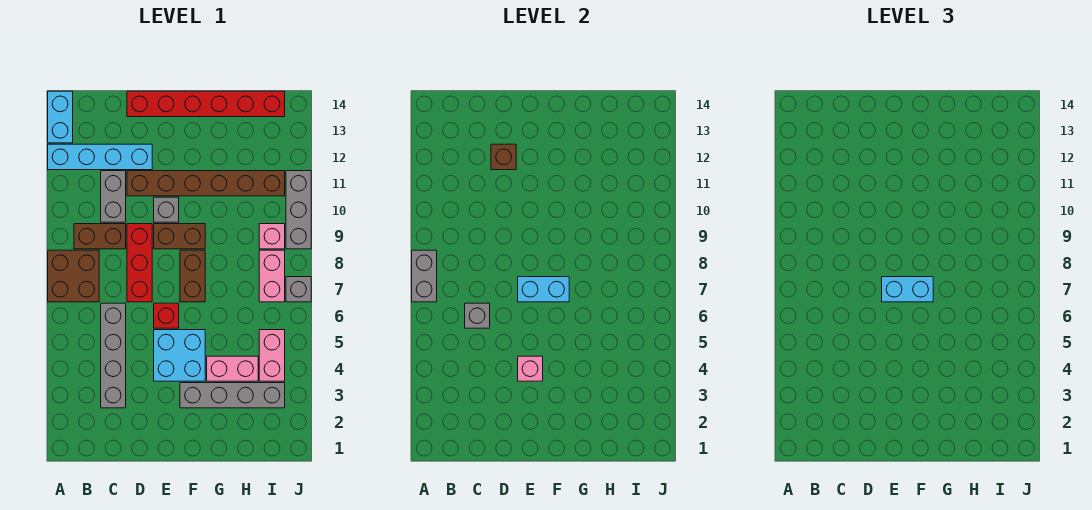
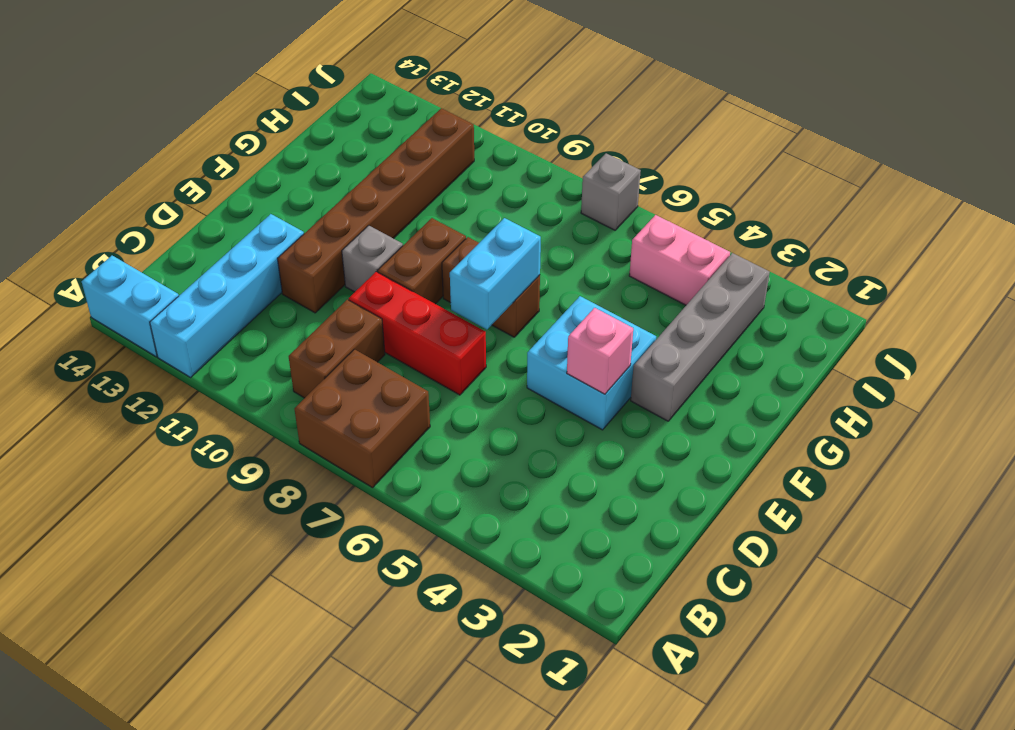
none -> grey brick C3:C6 level 1
none -> grey brick C10:C11 level 1
none -> red brick D14:I14 level 1

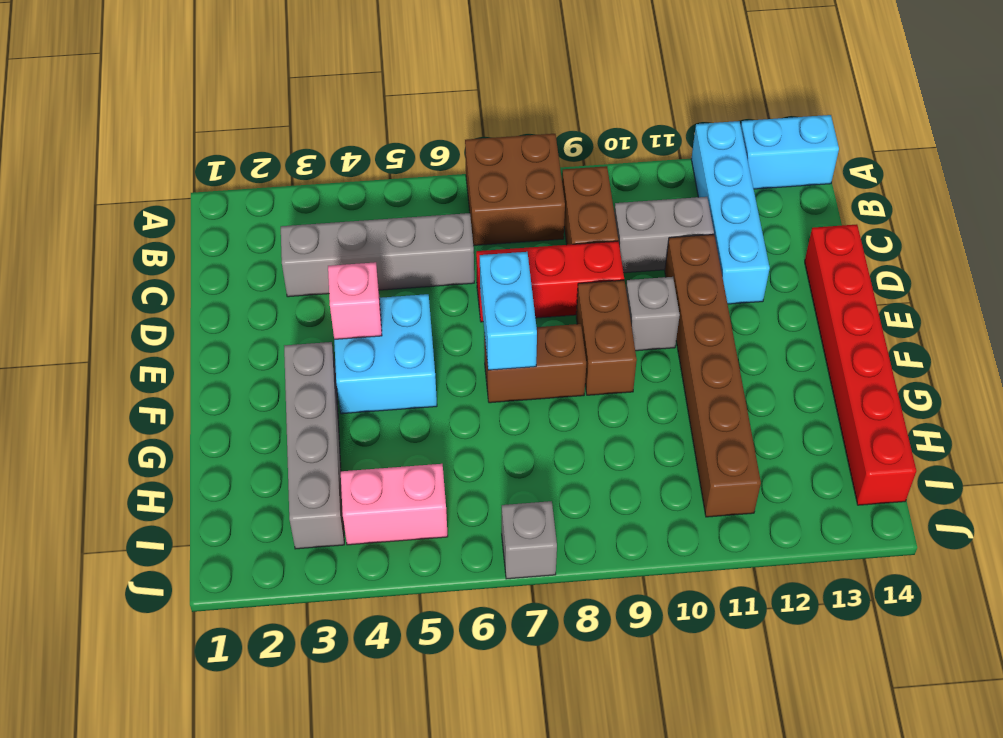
none -> red brick E6 level 1
none -> pink brick G4:H4 level 1
none -> pink brick I7:I8 level 1

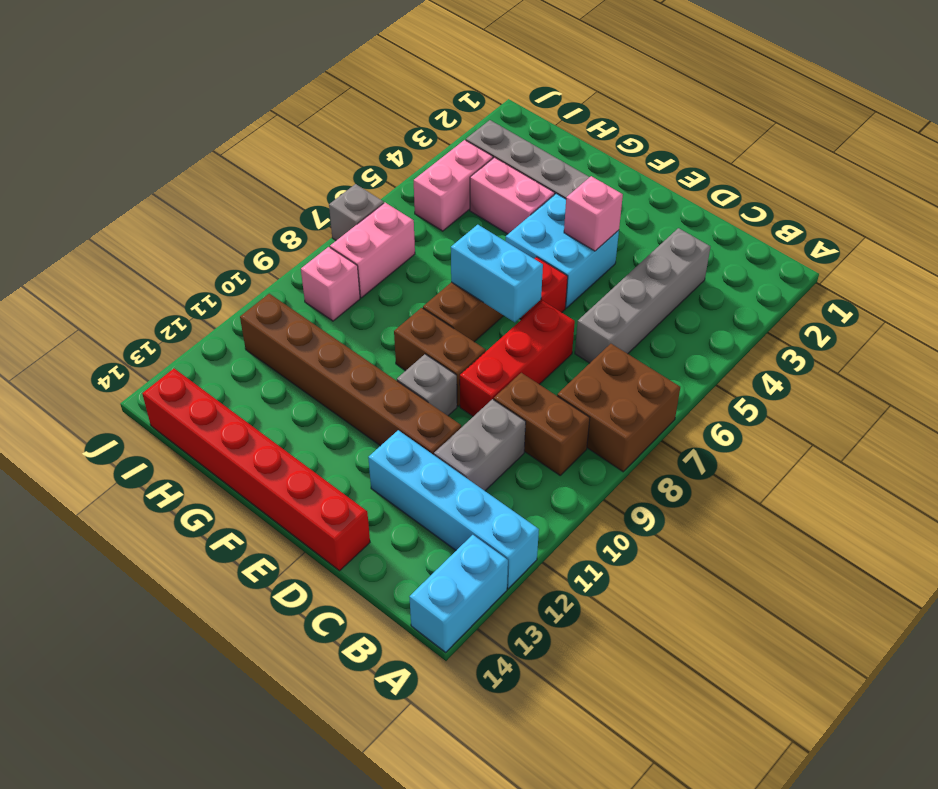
none -> grey brick J9:J11 level 1
none -> grey brick A7:A8 level 2
none -> grey brick C6 level 2

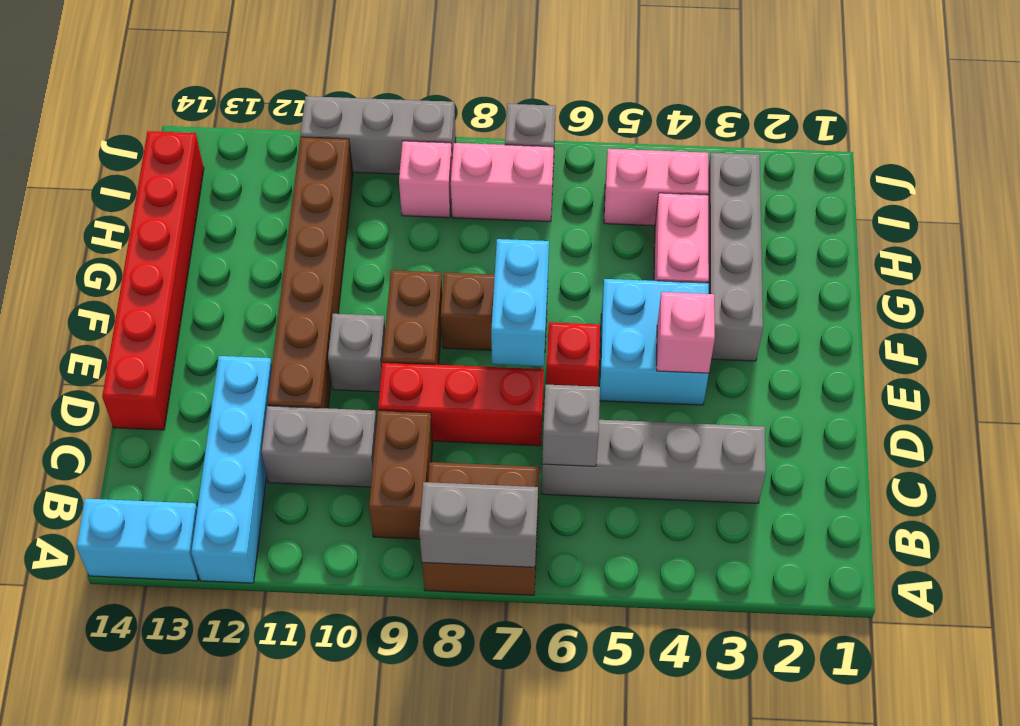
none -> brown brick D12 level 2
none -> cyan brick E7:F7 level 3

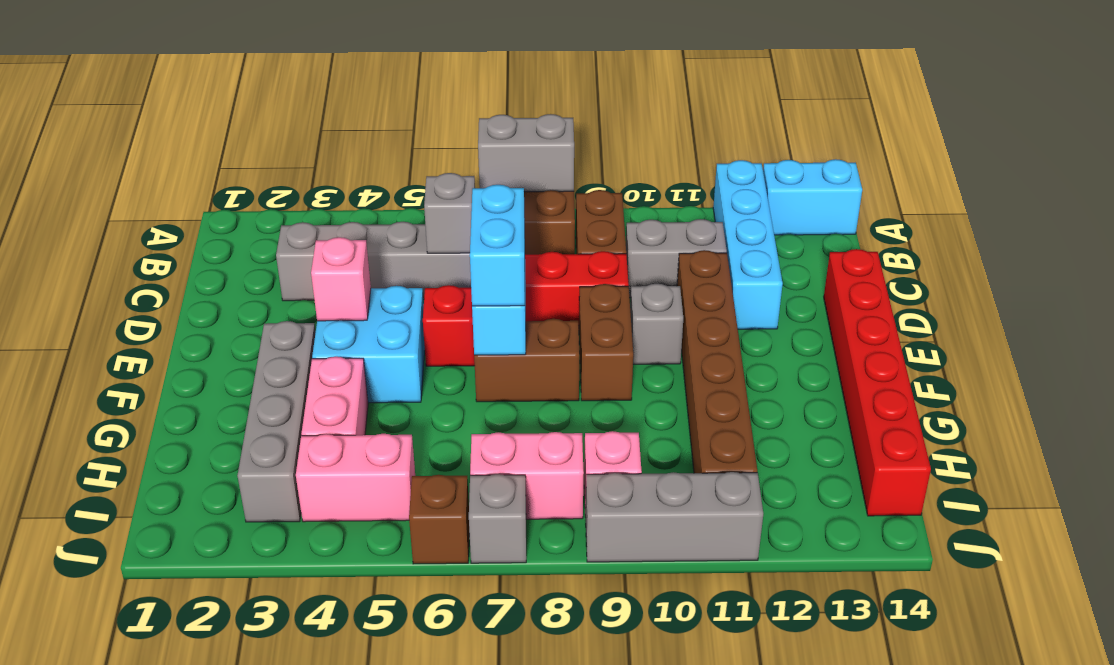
brown brick J6 level 1 -> brown brick D12 level 2

